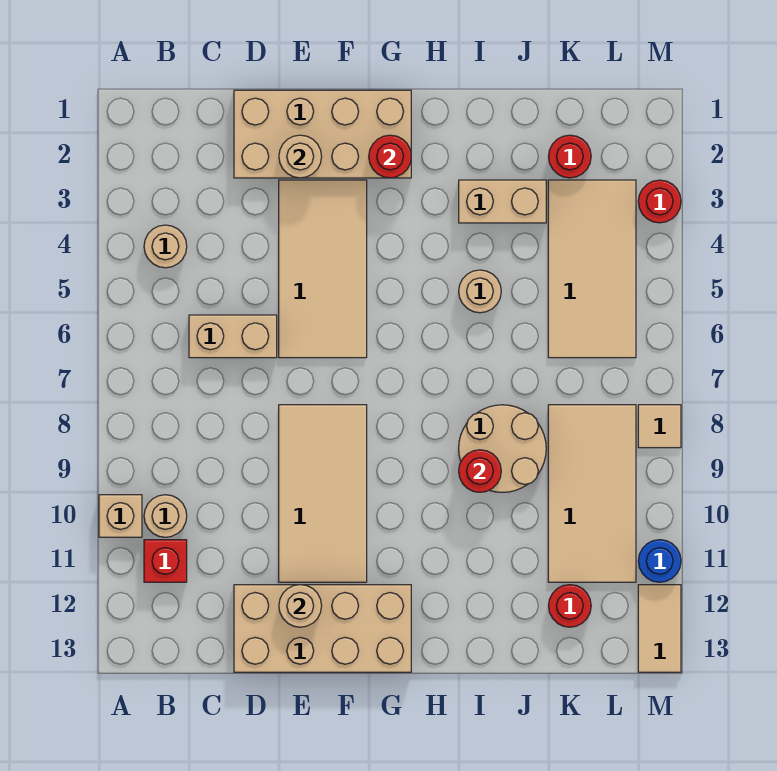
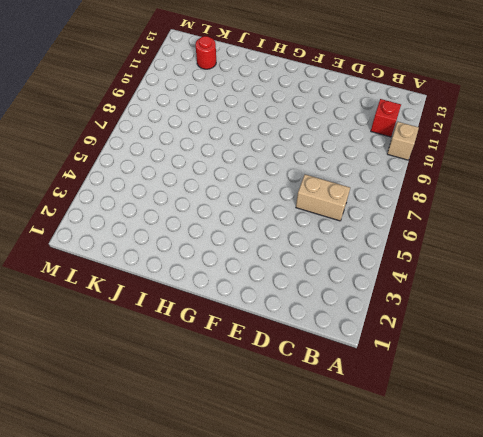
none -> tan round brick B4 level 1
none -> tan round brick B10 level 1
none -> tan brick D1:G2 level 1

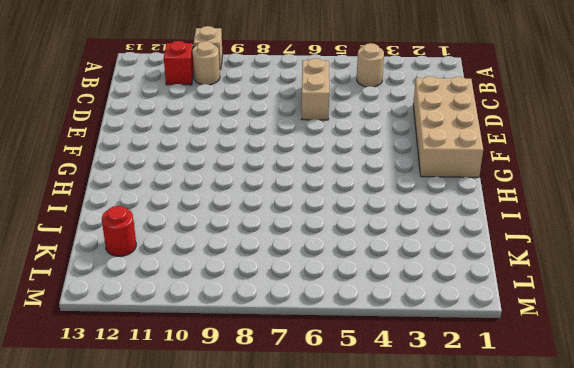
none -> tan brick D12:G13 level 1
none -> tan tile E3:F6 level 1
none -> tan tile E8:F11 level 1

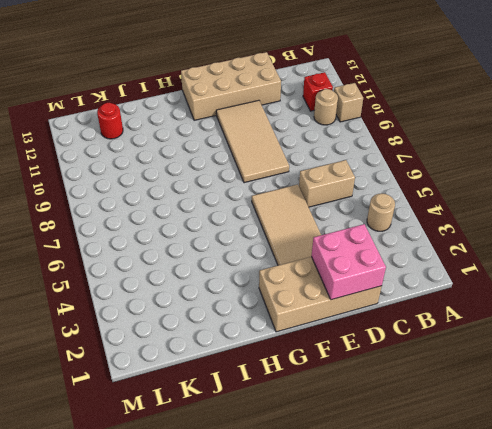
pink brick D1:E2 level 2 -> tan round brick E2 level 2
none -> tan brick I3:J3 level 1
none -> tan round brick I5 level 1
none -> tan round brick I8:J9 level 1

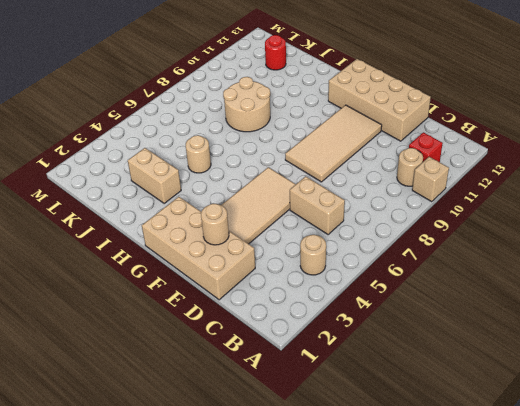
none -> red round brick K2 level 1
none -> tan tile K3:L6 level 1
none -> tan tile K8:L11 level 1

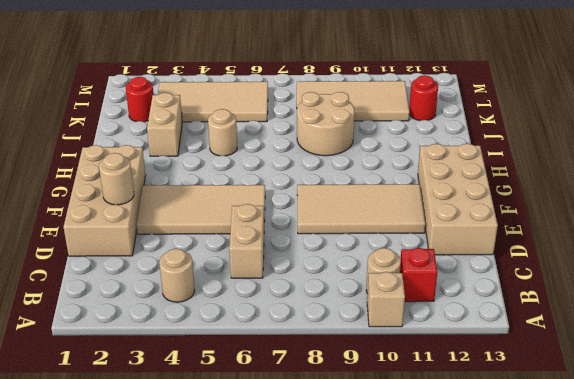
none -> red round brick M3 level 1
none -> tan tile M8 level 1
none -> blue round brick M11 level 1

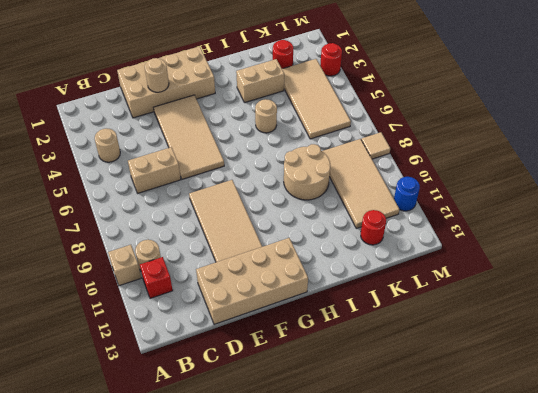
none -> tan tile M12:M13 level 1
none -> tan round brick E12 level 2
none -> red round brick G2 level 2

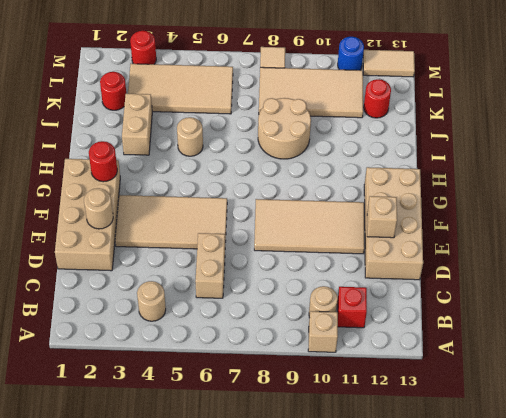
tan brick E12 level 2 -> tan round brick E12 level 2
none -> red round brick I9 level 2

